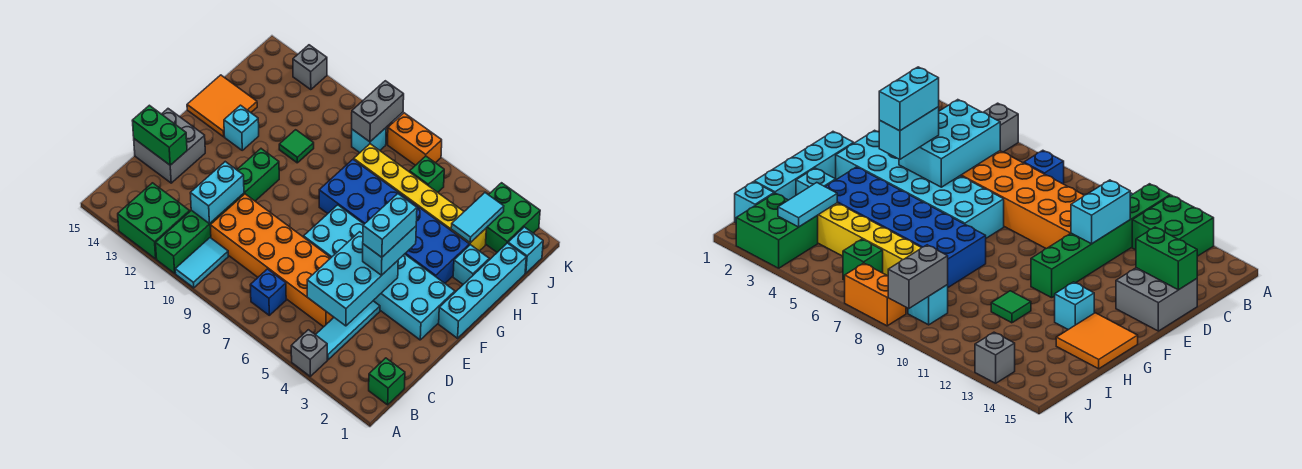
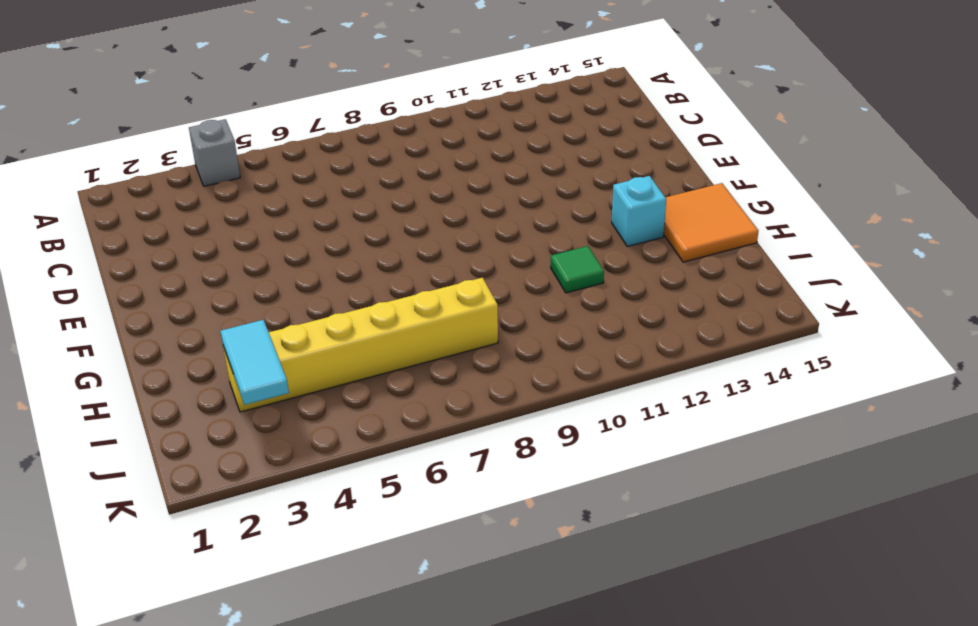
none -> cyan tile A10:B10 level 1
none -> green brick A11:F11 level 1
none -> green brick A12:B13 level 1
none -> green brick B1 level 1

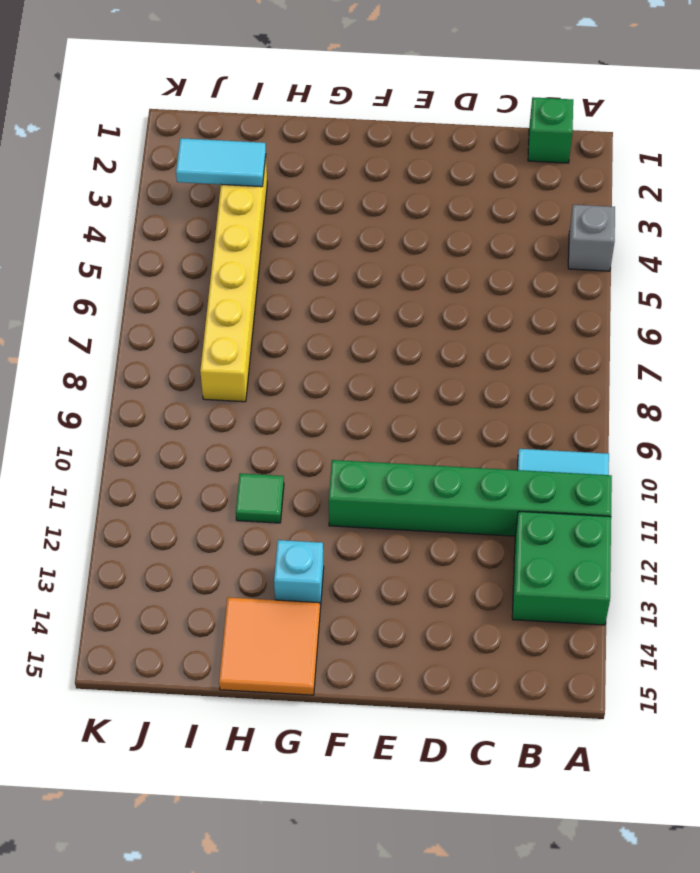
none -> cyan tile B4:D4 level 1
none -> blue brick B7 level 1
none -> orange brick C5:D10 level 1
none -> grey brick D14:E15 level 1

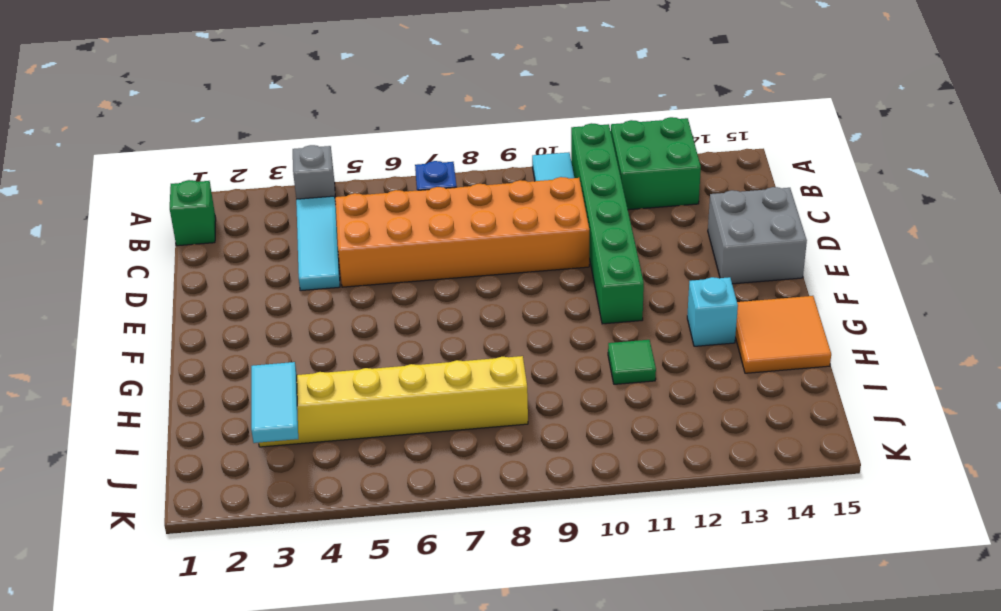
none -> cyan brick E2:F7 level 1
none -> cyan brick F1:I1 level 1
none -> blue brick G3:H8 level 1
none -> cyan brick H2 level 1

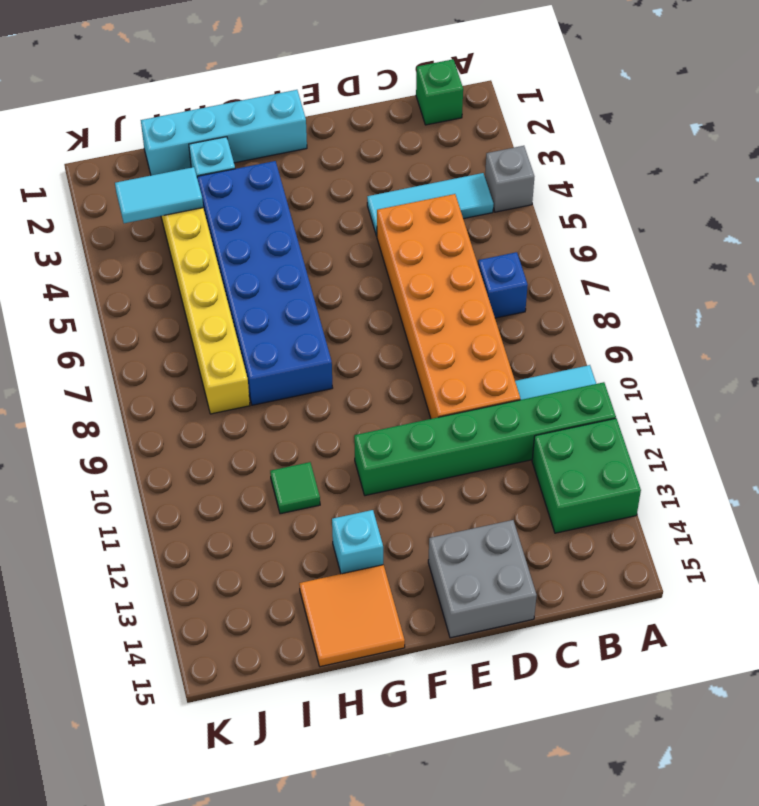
none -> cyan brick E2:F7 level 1
none -> cyan brick J1 level 1
none -> green brick J2:K3 level 1
none -> green brick J6 level 1

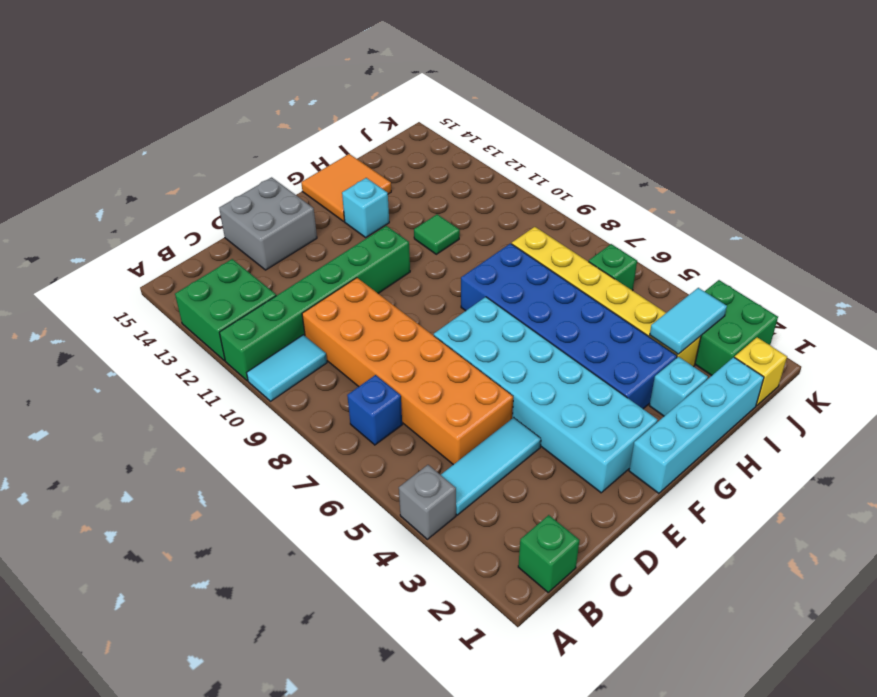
yellow brick J1 level 1 -> cyan brick J1 level 1
none -> cyan brick J9 level 1
none -> orange brick K7:K8 level 1
none -> grey brick K13 level 1
none -> cyan brick C4:E5 level 2

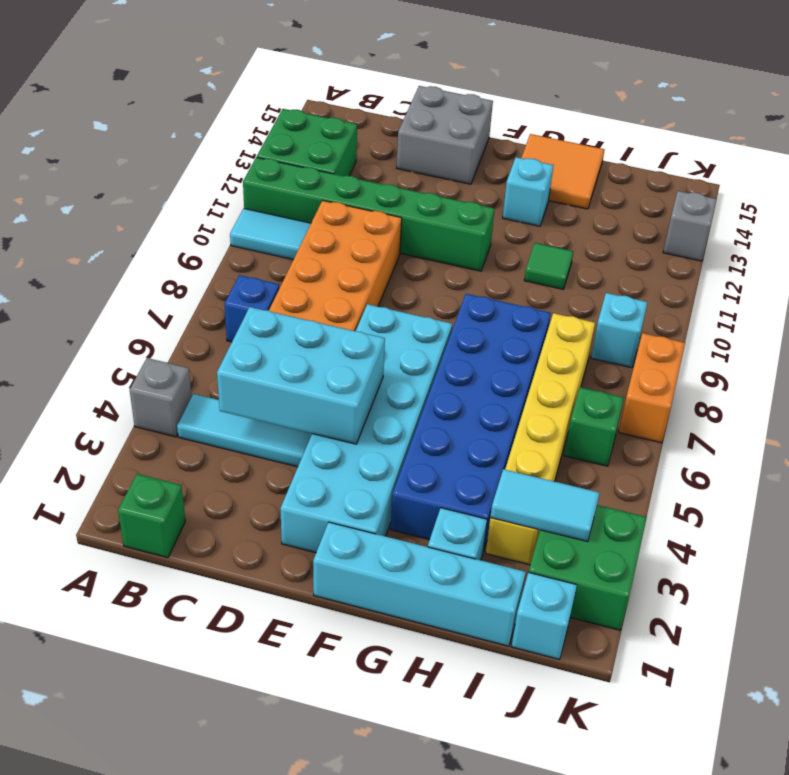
none -> cyan brick C11:D11 level 2
none -> green brick D14:D15 level 2
none -> grey brick J9:K9 level 2
none -> cyan brick E4:F4 level 3

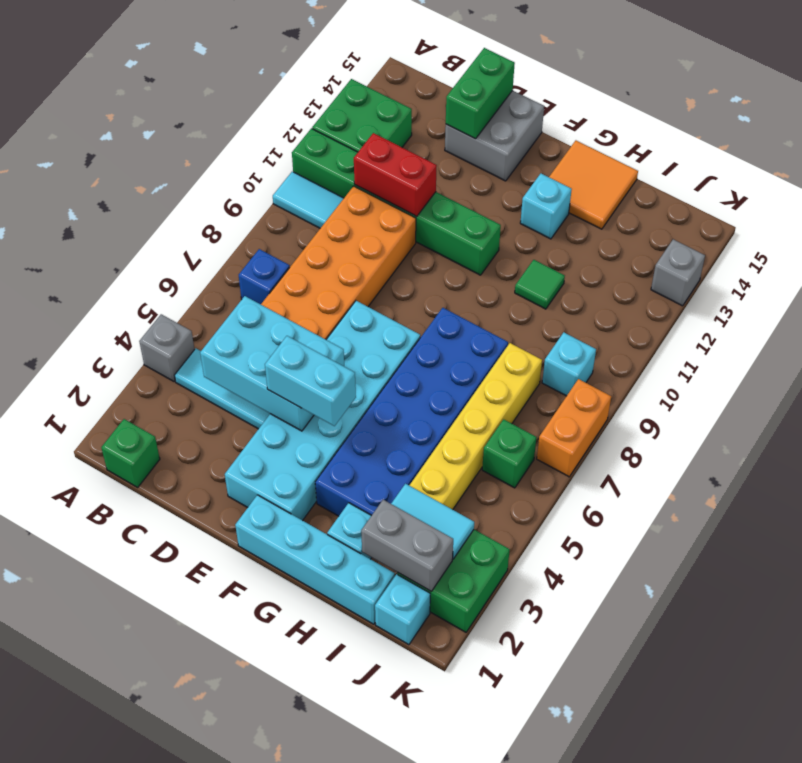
red brick C11:D11 level 2 -> cyan brick C11:D11 level 2
grey brick I2:J2 level 2 -> grey brick J9:K9 level 2
none -> cyan brick E4:F4 level 4

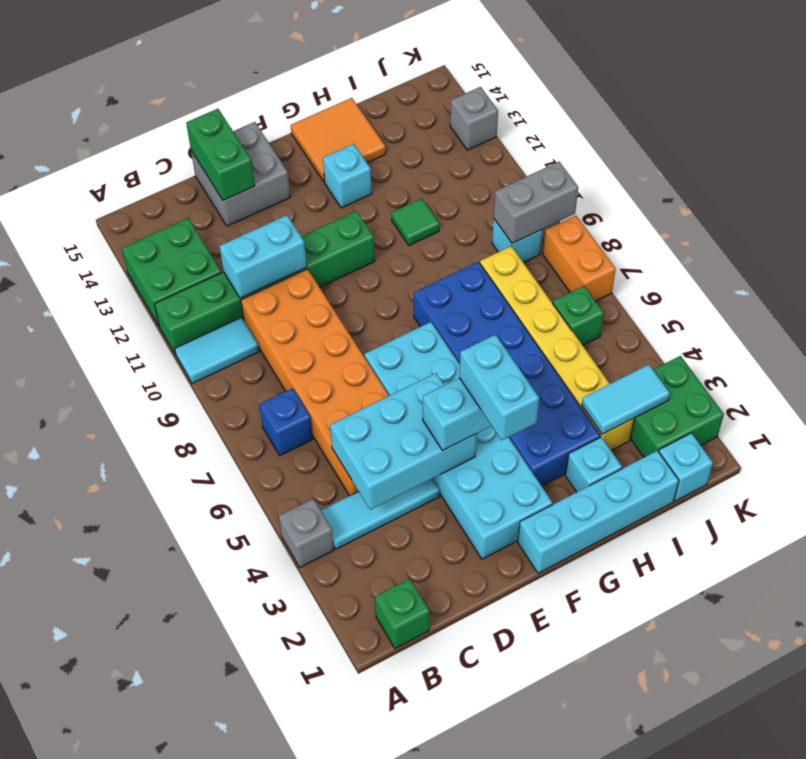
cyan brick F3:F4 level 4 -> cyan brick E4:F4 level 4

